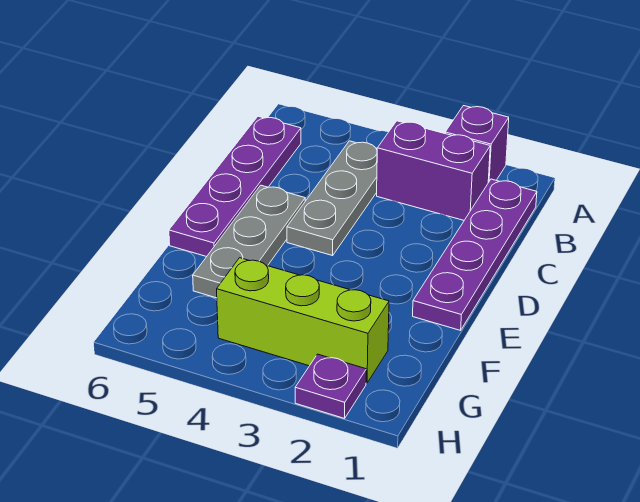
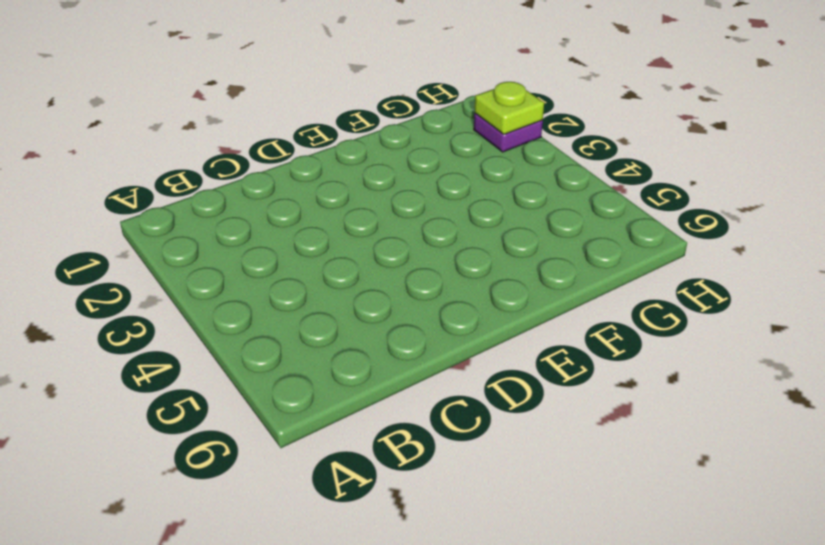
lime plate H2 level 2 -> none
none -> purple brick A2 level 1
none -> purple plate B1:E1 level 1

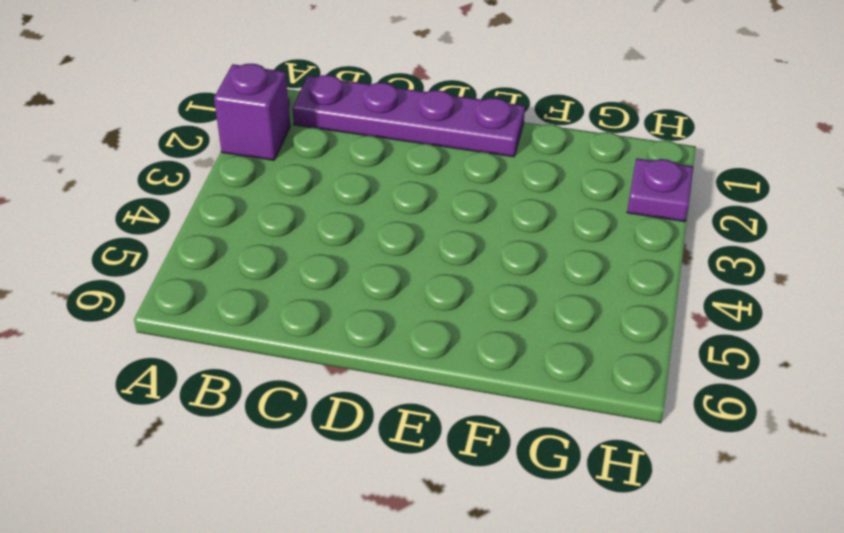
none -> purple brick B2:B3 level 1
none -> grey plate B4:D4 level 1

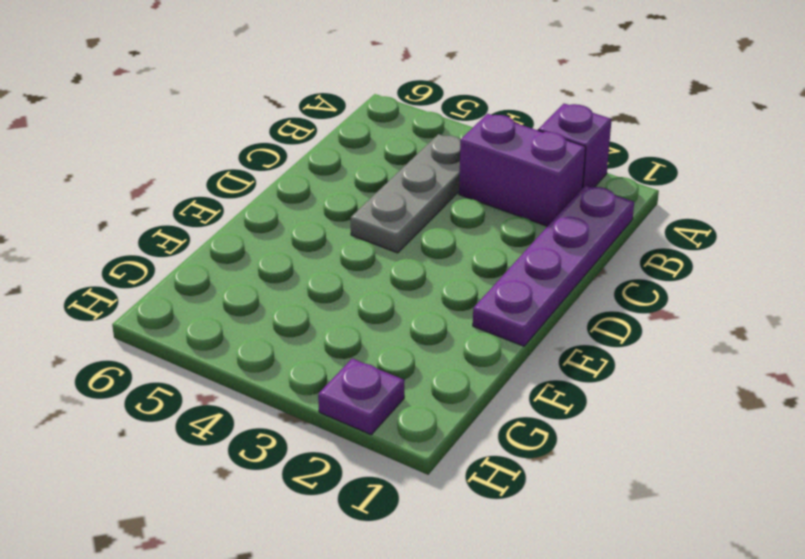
none -> purple plate B6:E6 level 1
none -> grey plate D5:F5 level 1

